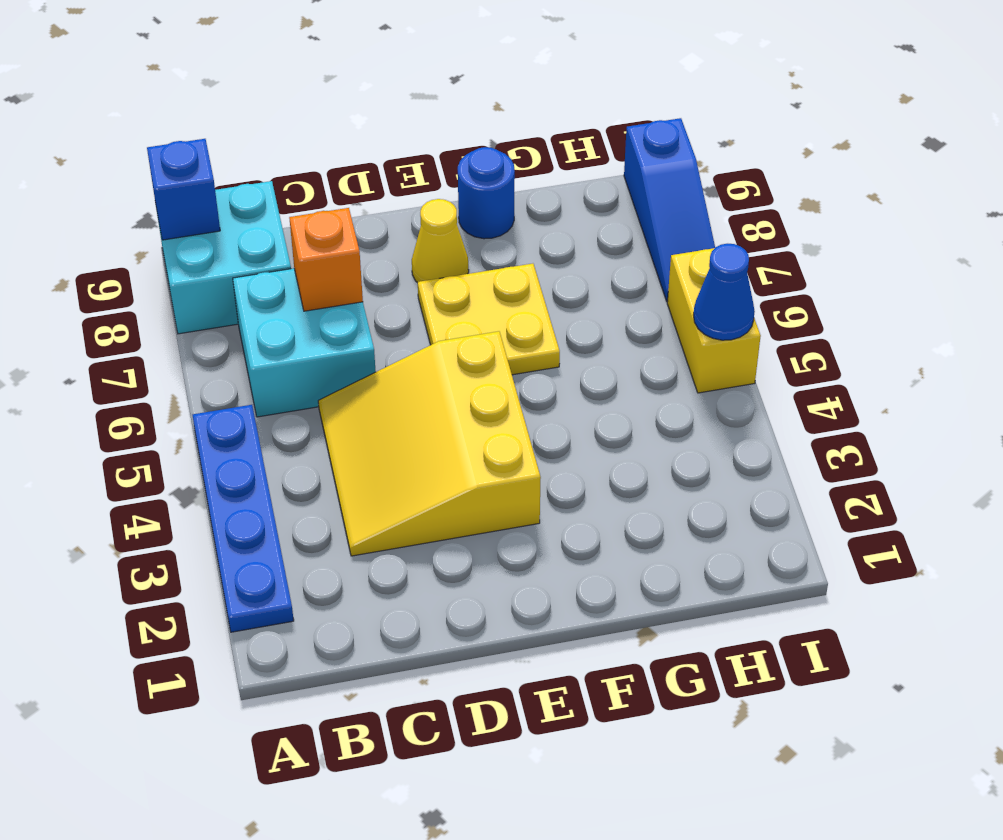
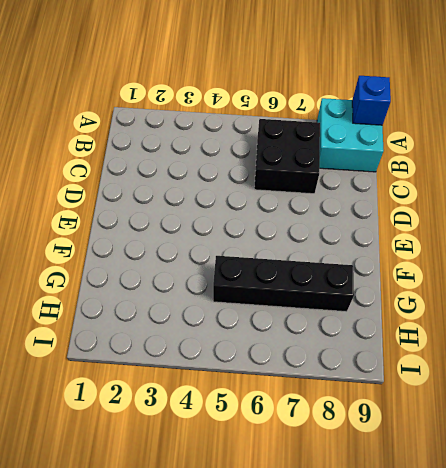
black brick B6:C7 level 1 -> cyan brick B6:C7 level 1
black brick G5:G8 level 1 -> none
none -> blue plate A2:A5 level 1
none -> yellow slope C3:E5 level 1 top E
none -> yellow plate E6:F7 level 1

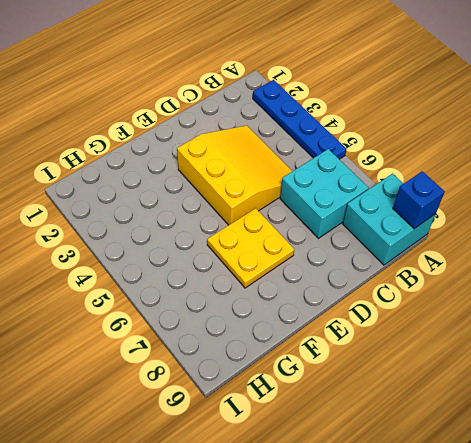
none -> yellow cone E8 level 1
none -> blue round brick F9 level 1
none -> yellow brick I5:I6 level 1

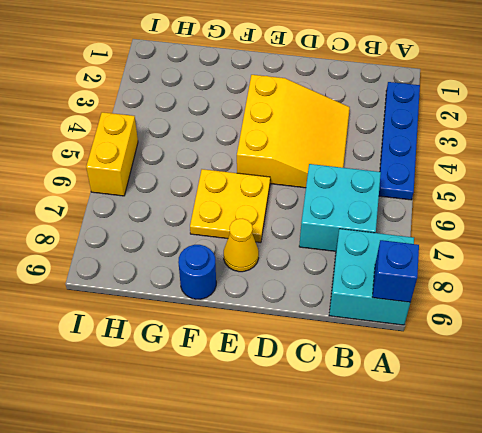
none -> blue slope I7:I9 level 1 top 9
none -> orange brick C7 level 2
none -> blue cone I5 level 2

